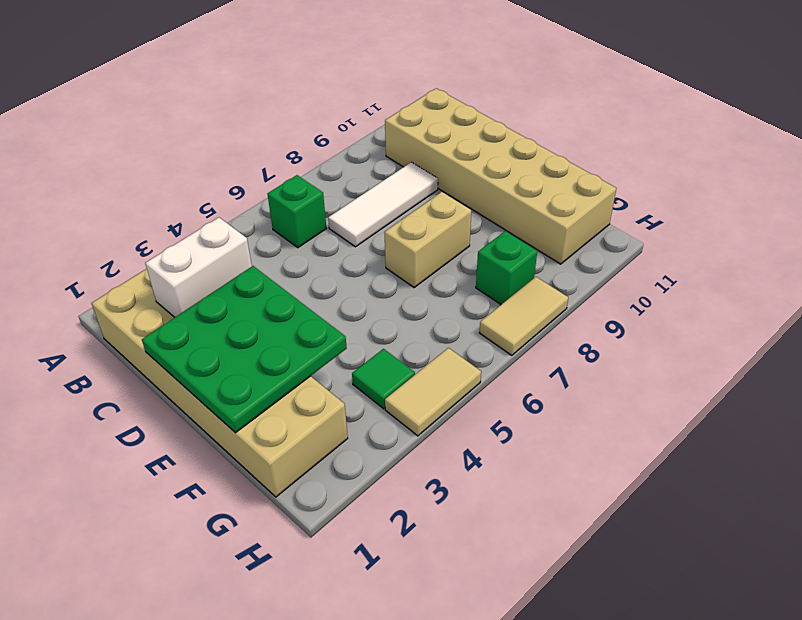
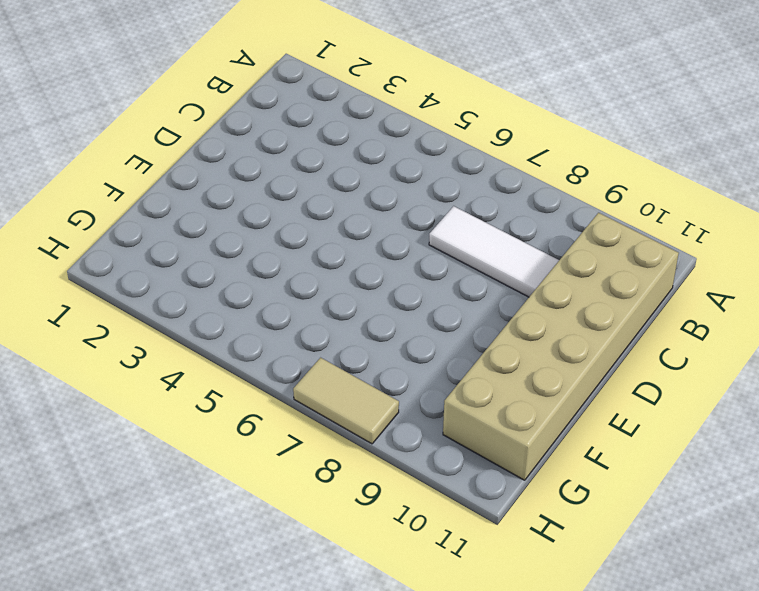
none -> tan brick B1:G2 level 1
none -> green brick B6 level 1

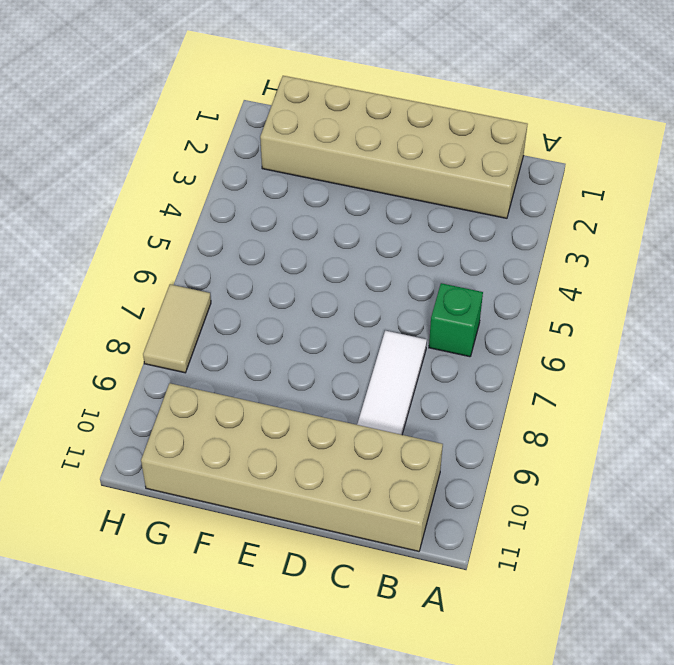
none -> tan brick E7:E8 level 1
none -> green tile G4 level 1

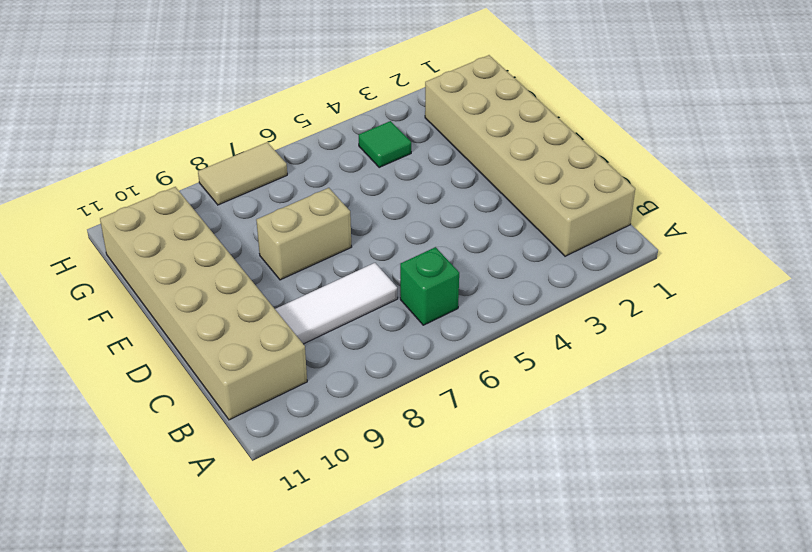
none -> green brick G8 level 1
none -> tan tile H4:H5 level 1

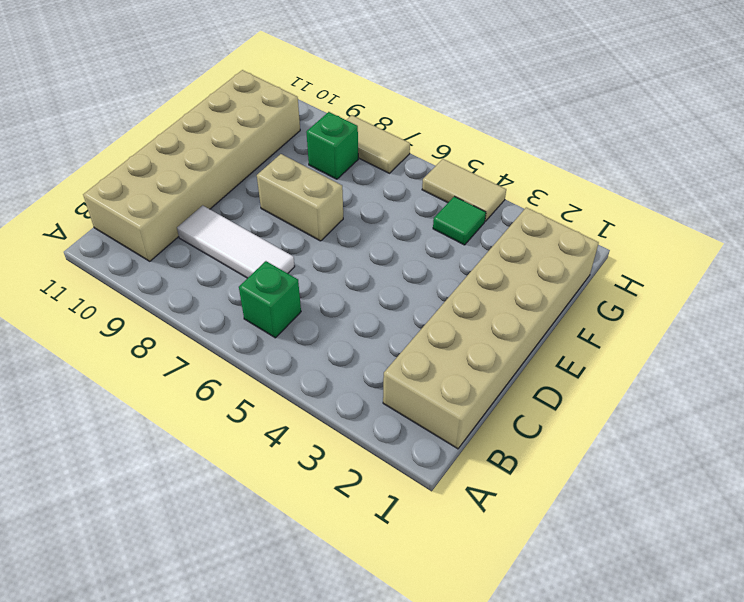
none -> white brick C2:C3 level 2
none -> green plate D1:F3 level 2

